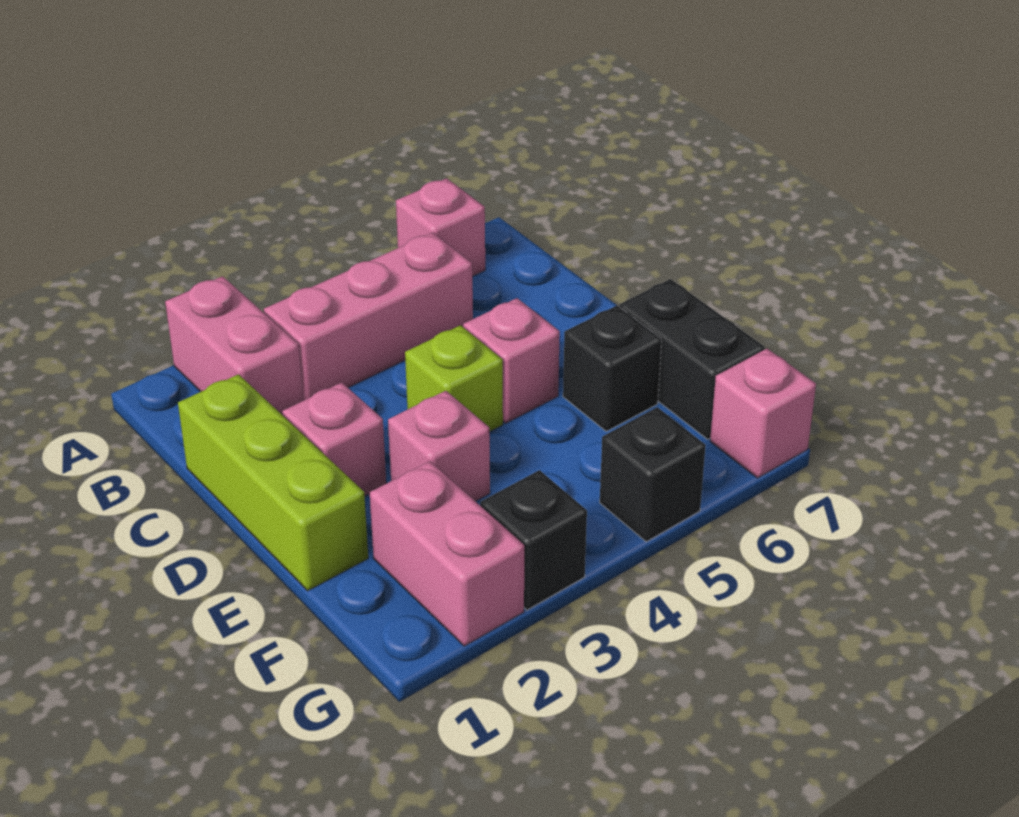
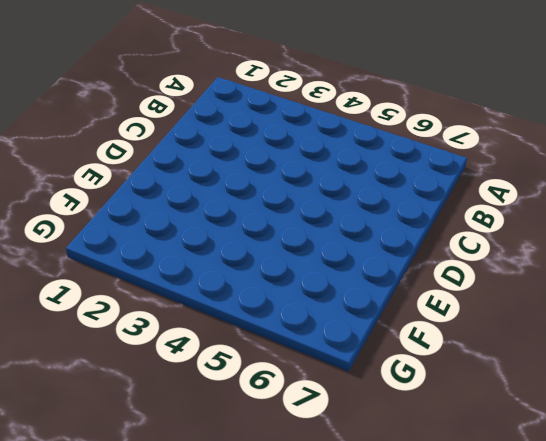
none -> pink brick A2:B2 level 1
none -> pink brick A6 level 1
none -> pink brick B3:B5 level 1

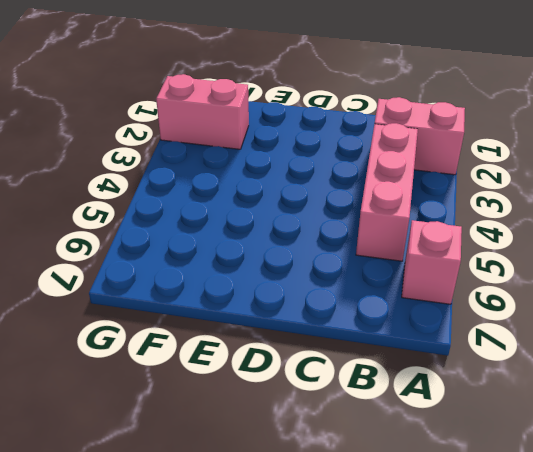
none -> lime brick C1:E1 level 1
none -> pink brick D2 level 1
none -> lime brick D4 level 1

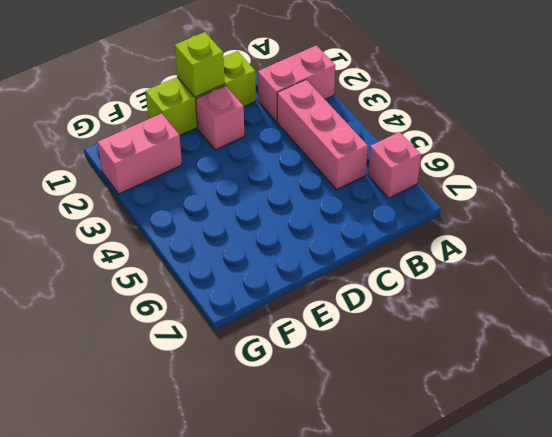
lime brick D1 level 2 -> lime brick D4 level 1
none -> pink brick D5 level 1
none -> pink brick E3 level 1
none -> black brick E6 level 1

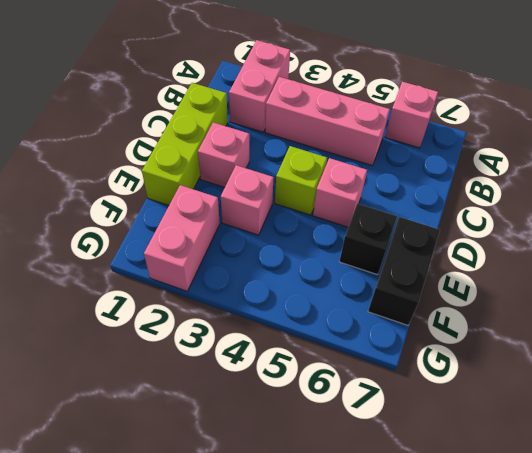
none -> black brick G3 level 1
none -> black brick G5 level 1
none -> pink brick G7 level 1

